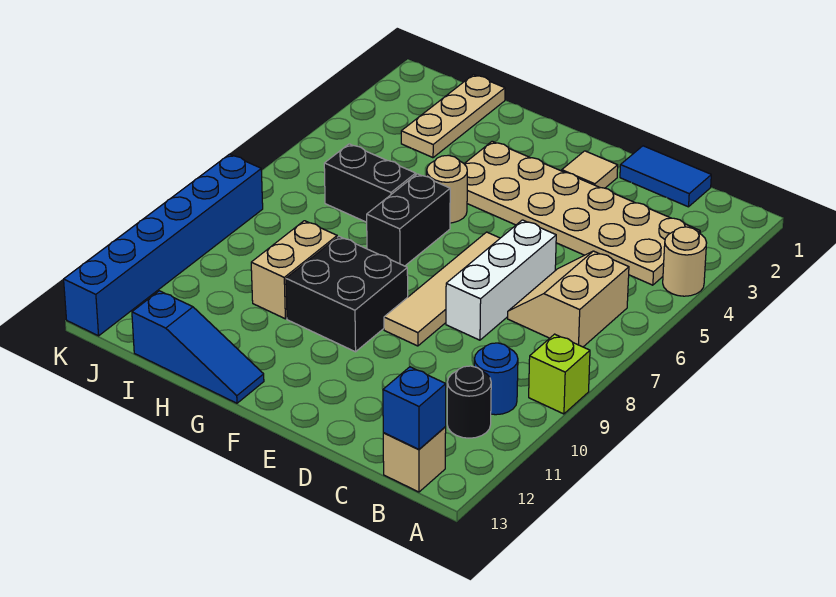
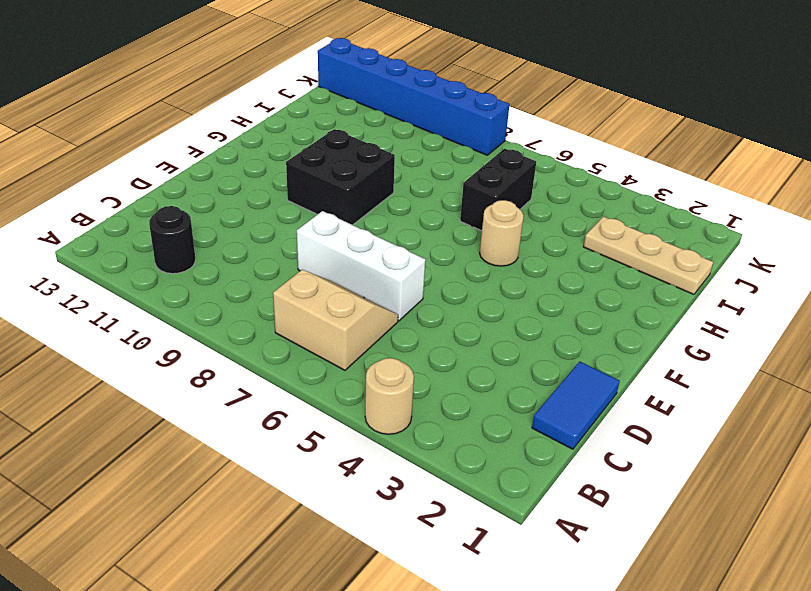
none -> lime brick A9 level 1
none -> tan plate B3:G4 level 1
none -> blue round brick B10 level 1

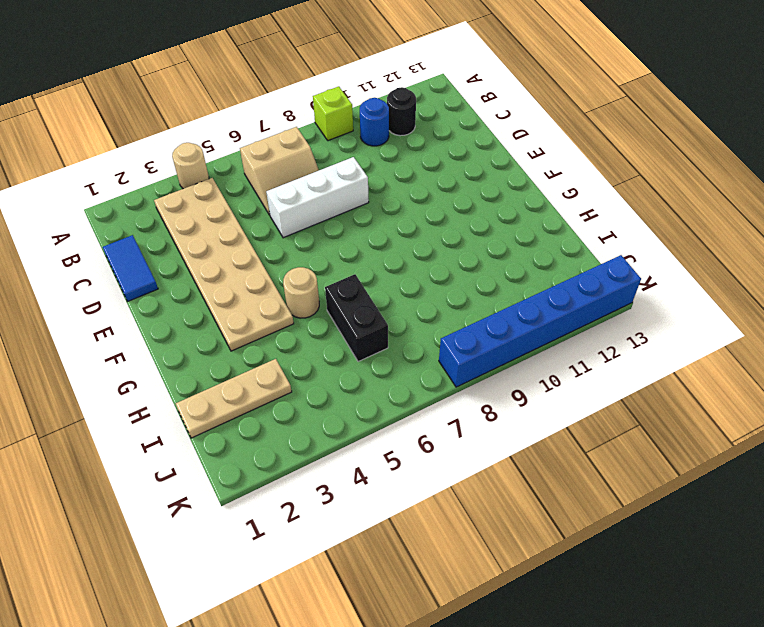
none -> tan brick B13 level 1
none -> tan tile E2 level 1
none -> tan tile E6:E9 level 1

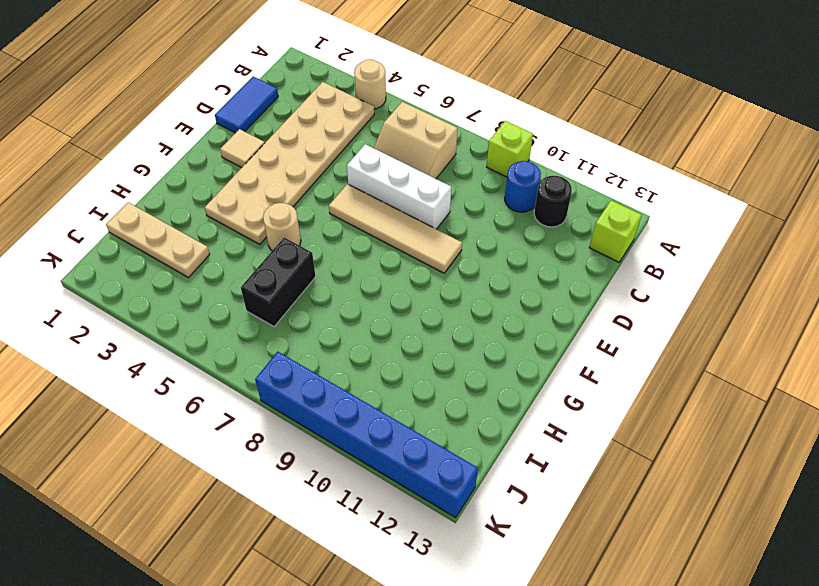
lime brick B13 level 1 -> tan brick B13 level 1
none -> black brick F9:G10 level 1
none -> black brick G6:G7 level 1
none -> blue slope G13:I13 level 1 top I

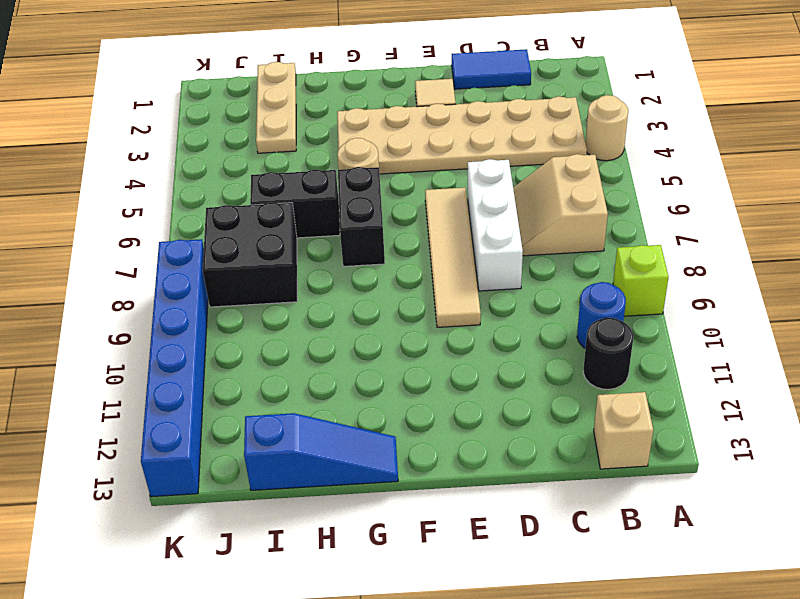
black brick I7:J8 level 1 -> black brick F9:G10 level 1
none -> tan brick H9:H10 level 1
none -> blue brick B13 level 2

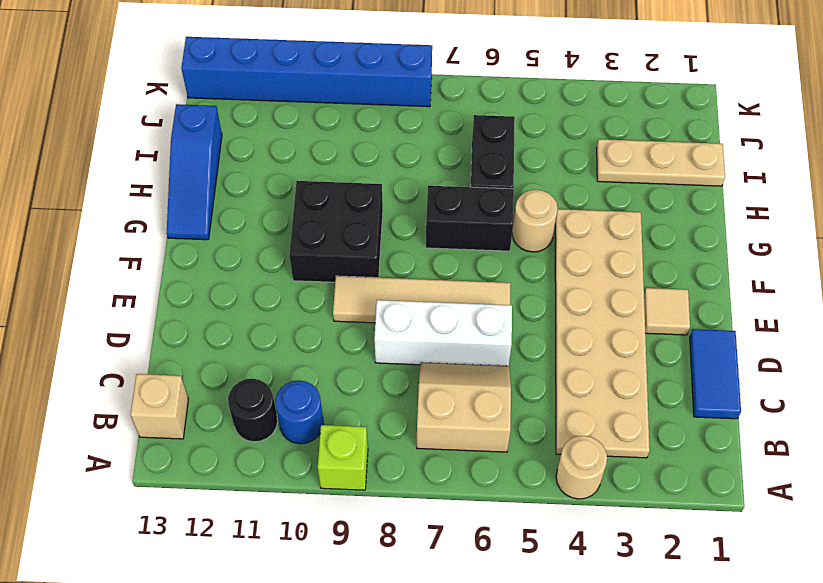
none -> tan brick H9:H10 level 1
none -> blue brick B13 level 2

